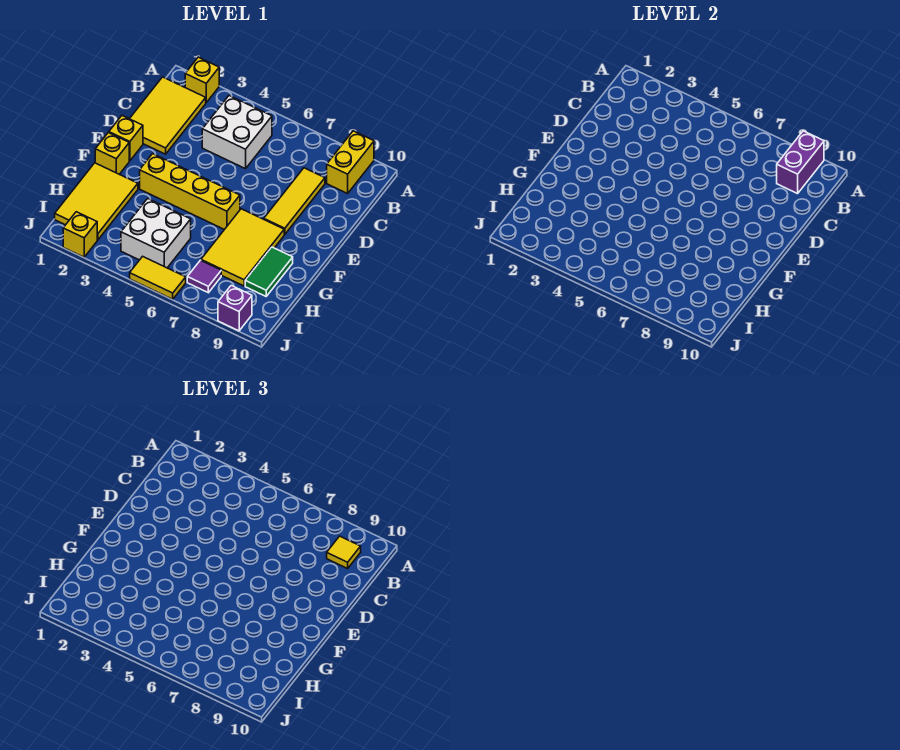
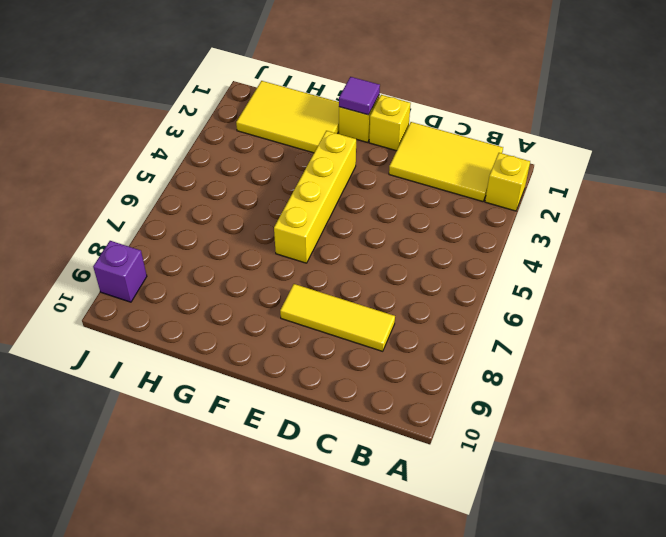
purple tile F1 level 2 -> purple tile I7 level 1
none -> yellow brick A9:B9 level 1
none -> white brick B4:C5 level 1
none -> yellow tile F7:H8 level 1

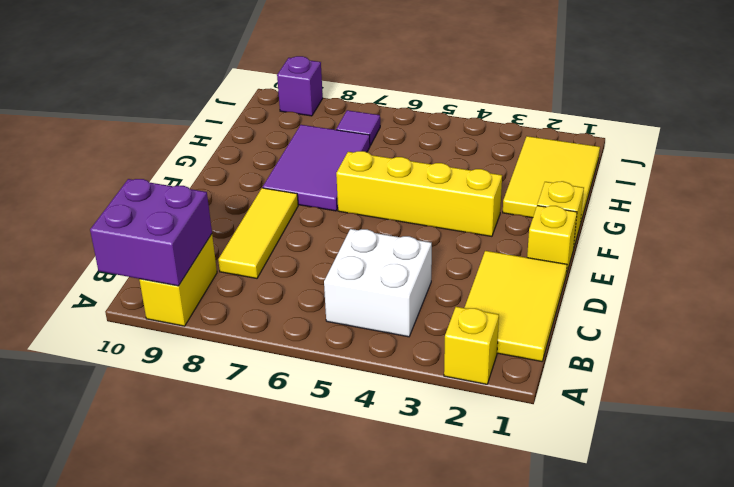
purple brick A9:B10 level 2 -> purple brick A9:B9 level 2
purple tile F7:H8 level 1 -> yellow tile F7:H8 level 1
none -> green tile G9:H9 level 1
none -> white brick H4:I5 level 1
none -> yellow brick J2 level 1

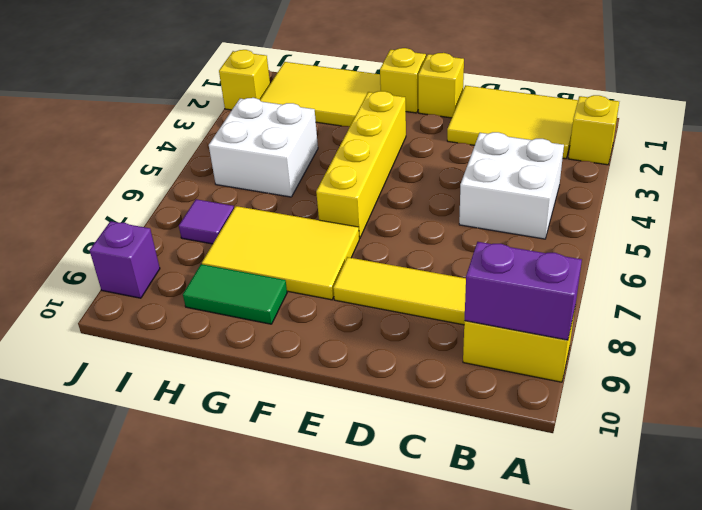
none -> yellow tile J5:J6 level 1
none -> yellow tile B9 level 3

